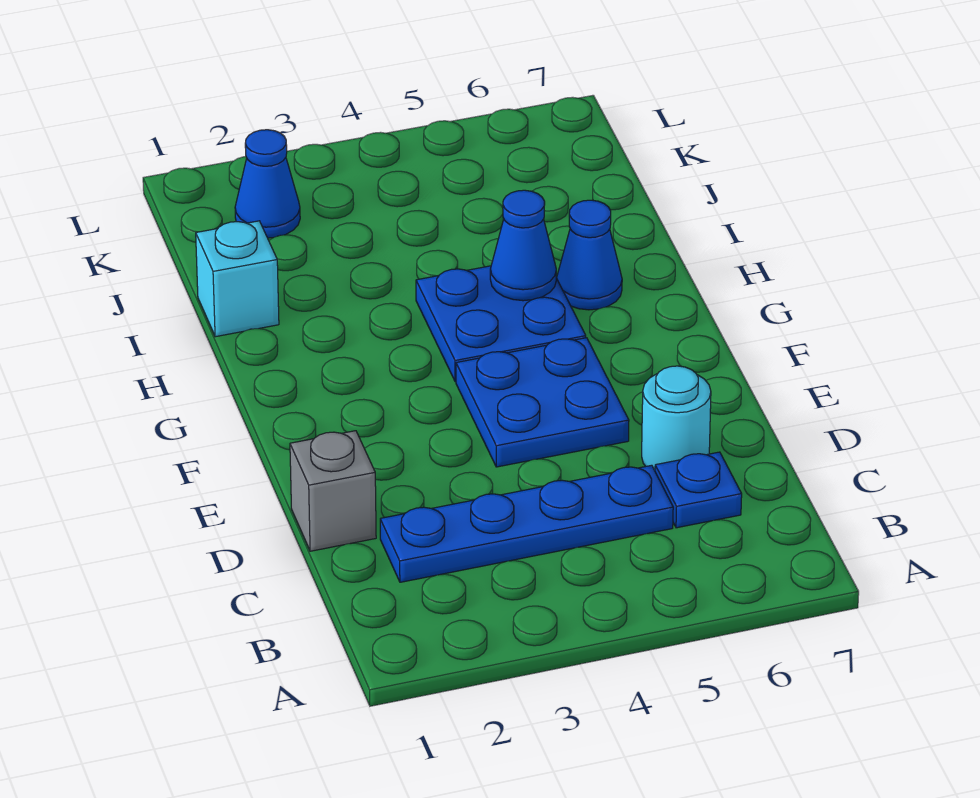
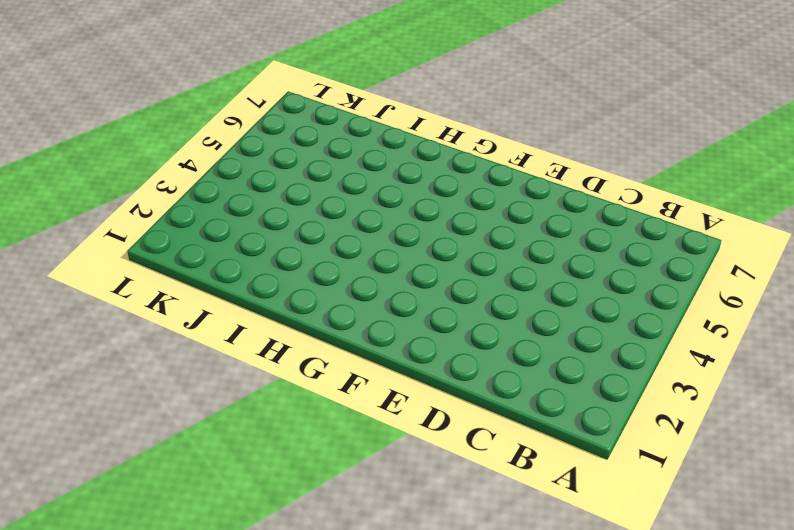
none -> blue plate C2:C5 level 1
none -> blue plate C6 level 1

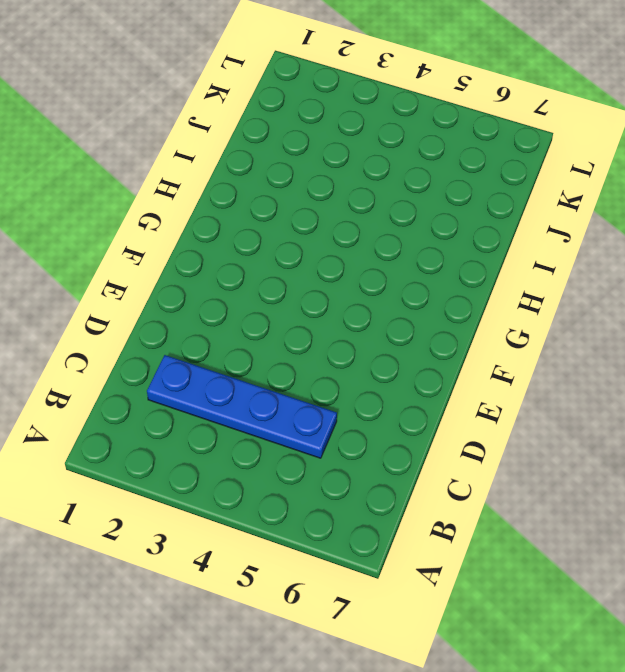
none -> blue plate C6 level 1
none -> grey brick D1 level 1

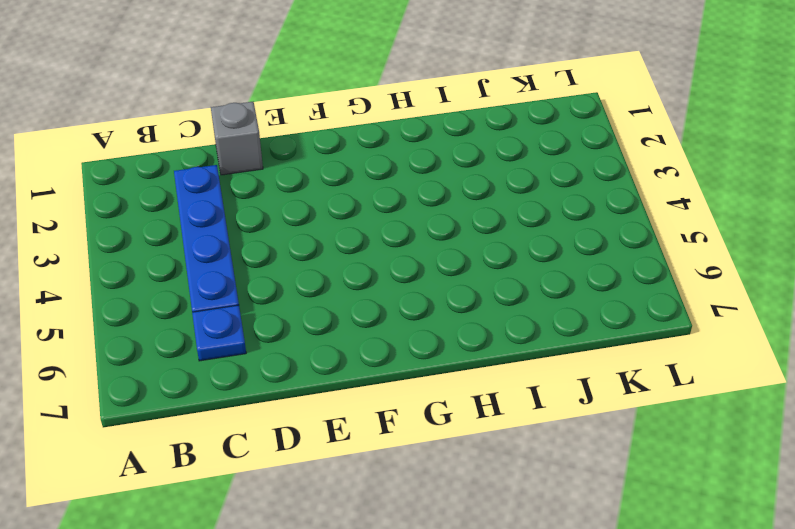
none -> cyan round brick D6 level 1
none -> blue plate E4:F5 level 1

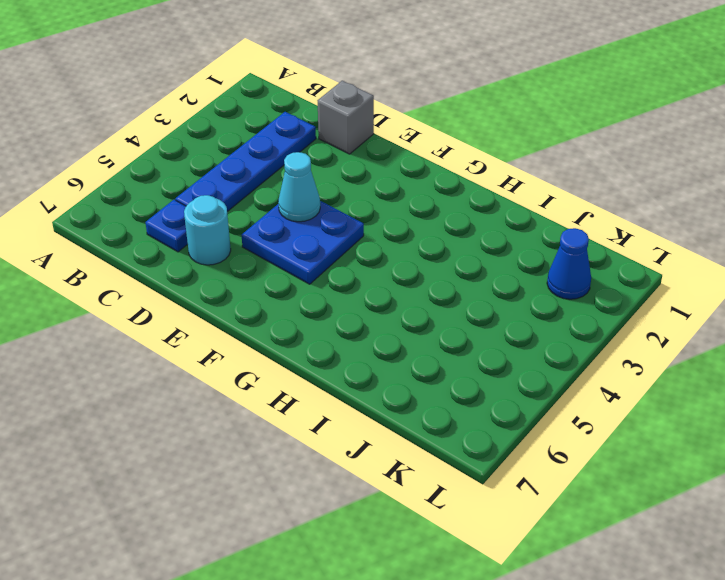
cyan cone E4 level 2 -> none
none -> blue plate G4:H5 level 1
none -> blue cone H6 level 1

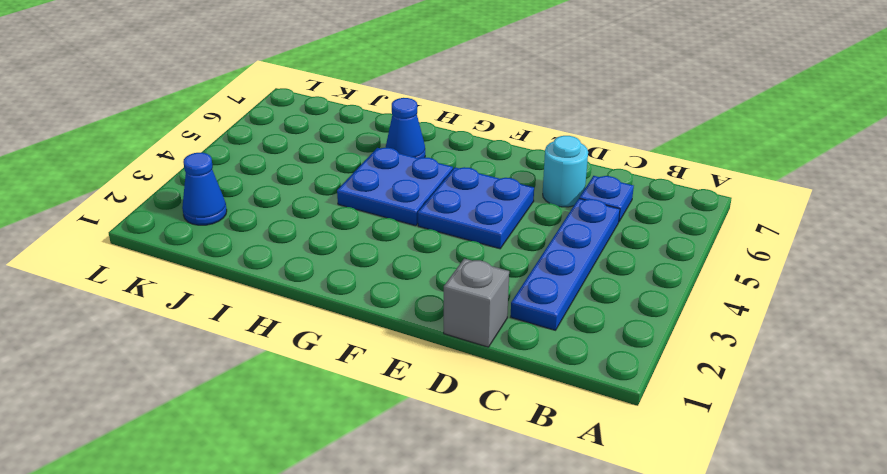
none -> cyan brick I1 level 1
none -> blue cone H5 level 2

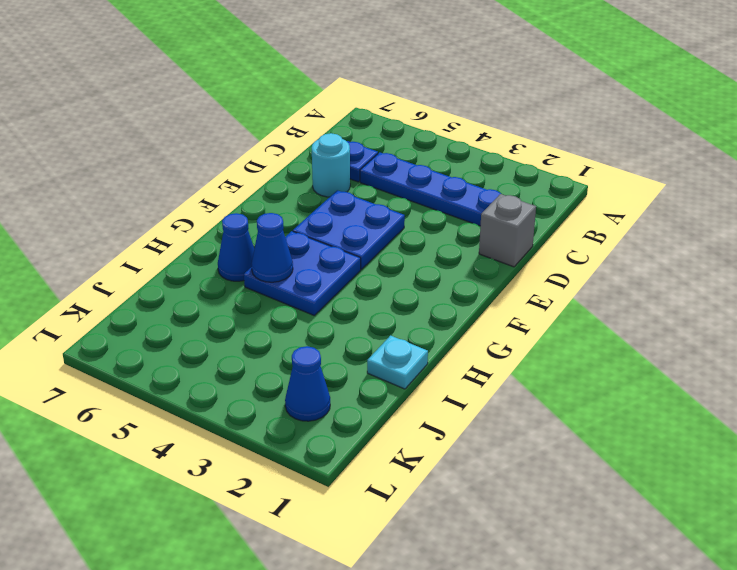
cyan plate I1 level 1 -> cyan brick I1 level 1

